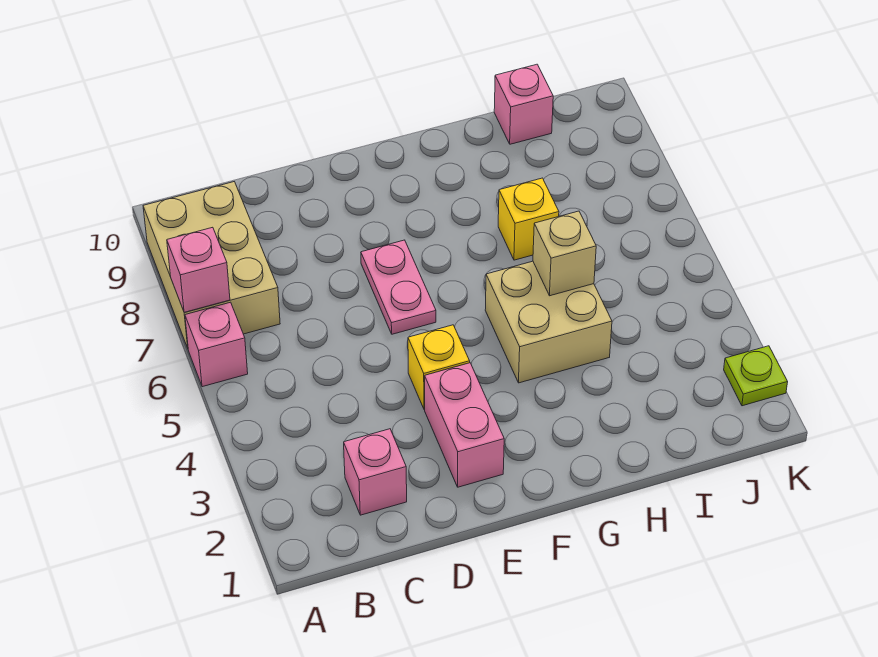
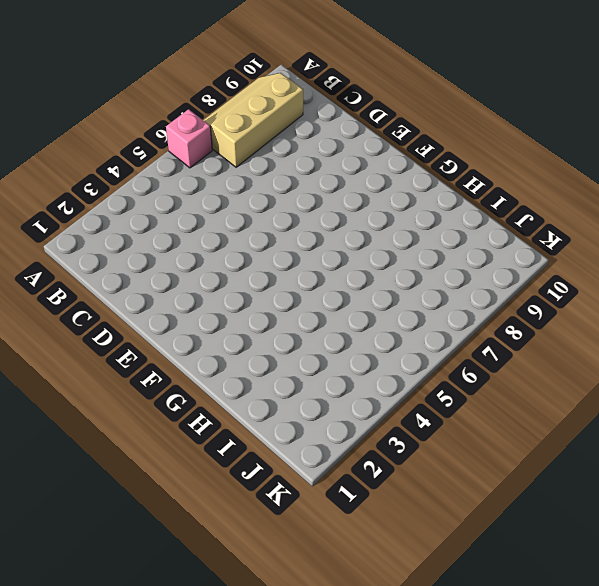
tan slope A7:B9 level 1 top B -> tan brick A7:B9 level 1
none -> pink brick C2 level 1
none -> pink brick E2:E3 level 1
none -> yellow brick E4 level 1

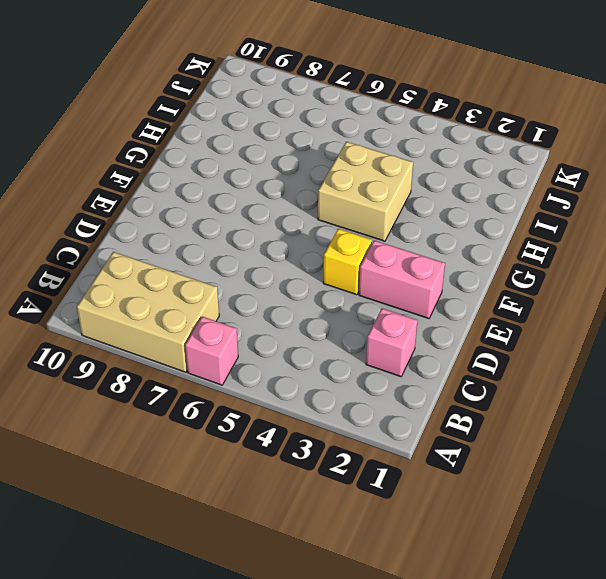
none -> pink plate E6:E7 level 1
none -> yellow brick H7 level 1
none -> pink brick I10 level 1

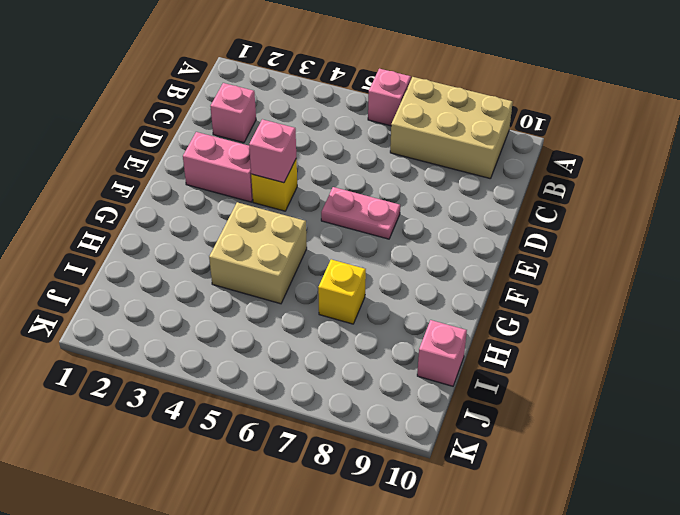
pink brick E4 level 2 -> pink brick A7 level 2
none -> lime plate K2 level 1
none -> tan brick H5 level 2

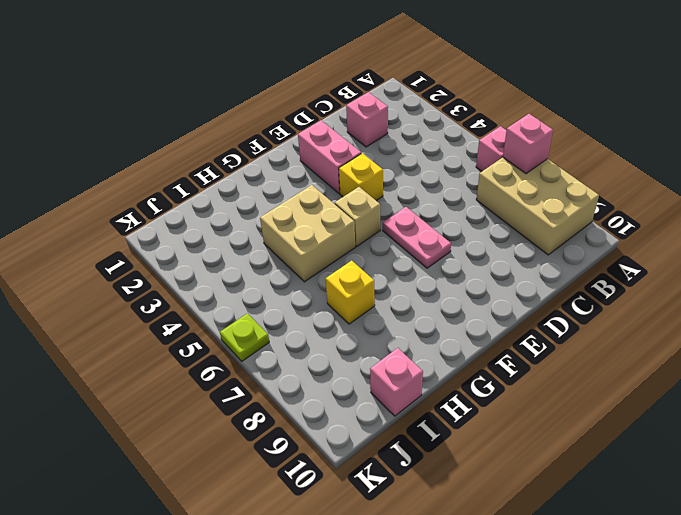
tan brick F5 level 1 -> tan brick H5 level 2
lime plate K6 level 1 -> lime plate K2 level 1

